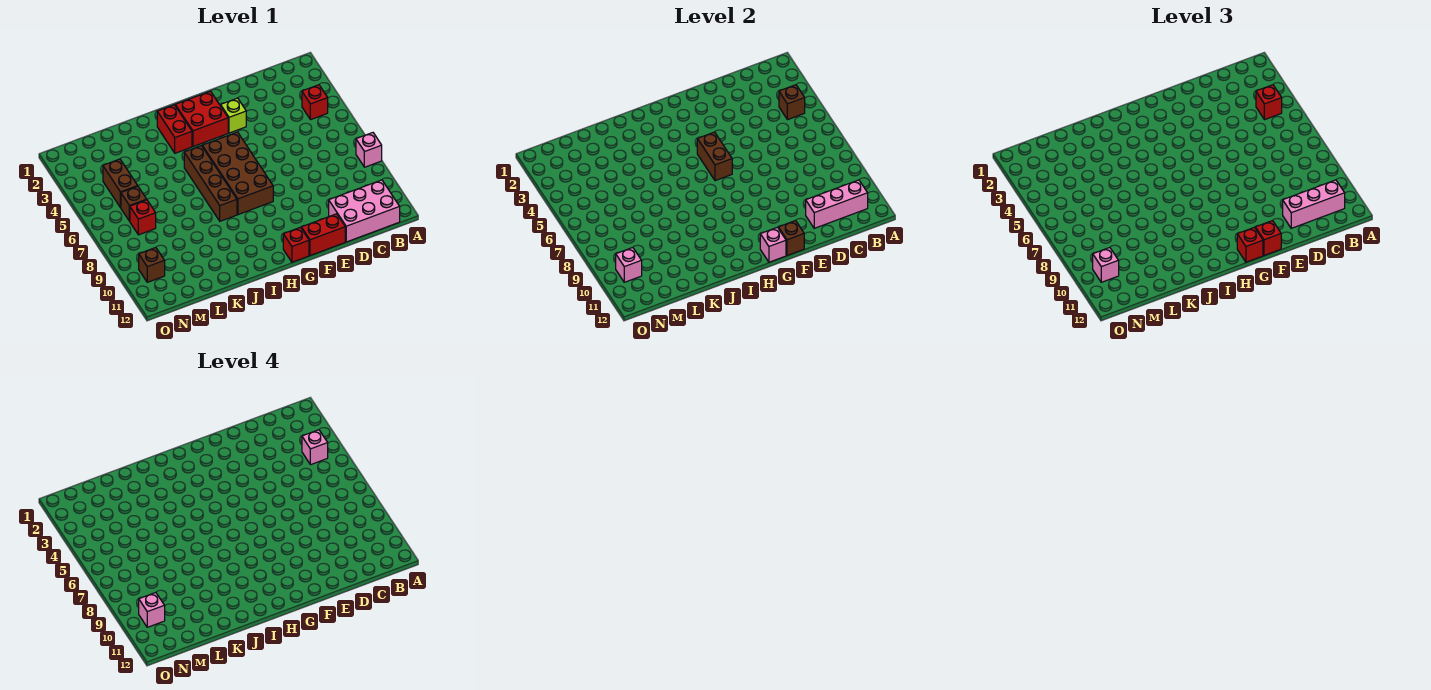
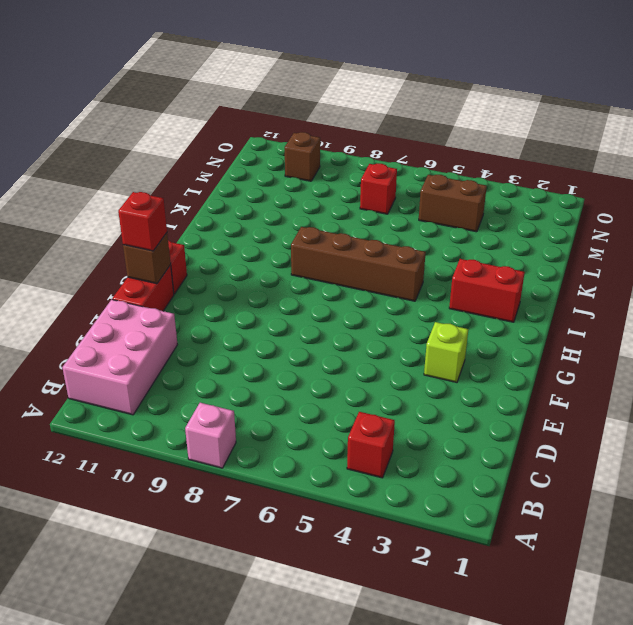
none -> red brick G2:H3 level 1
none -> brown brick G5:H8 level 1
none -> brown brick M6 level 1

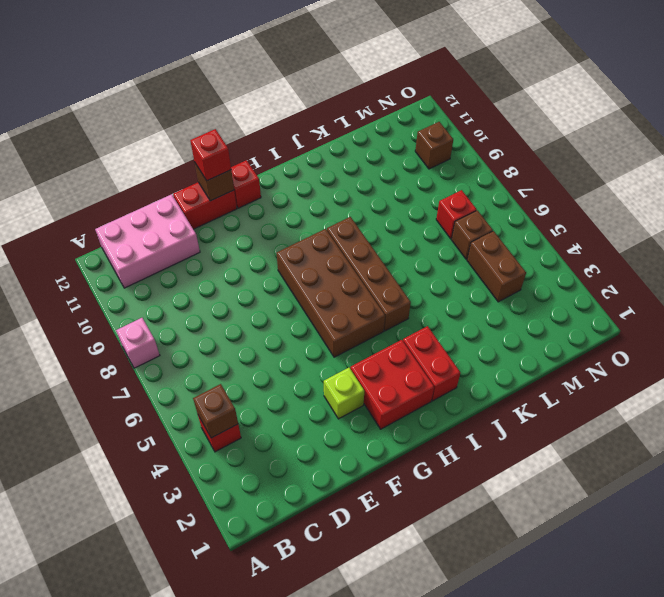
none -> pink brick B11:D11 level 2
none -> brown brick G5:G6 level 2
none -> pink brick G12 level 2

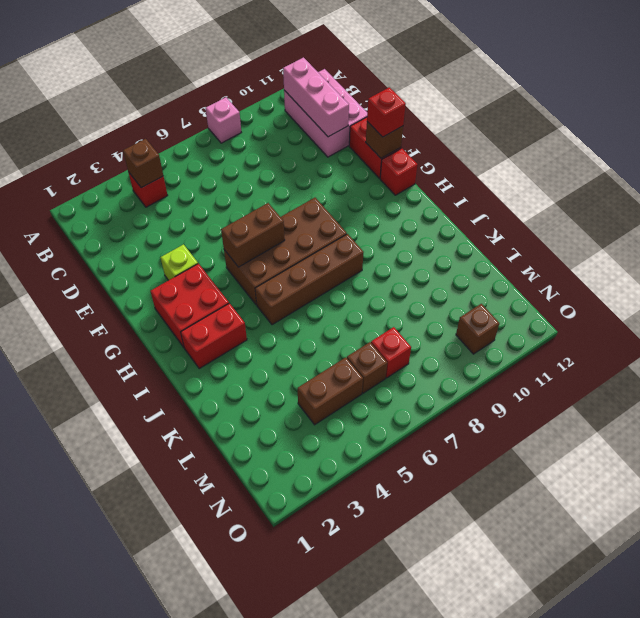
none -> pink brick G12 level 2
none -> pink brick N10 level 2
none -> red brick B4 level 3

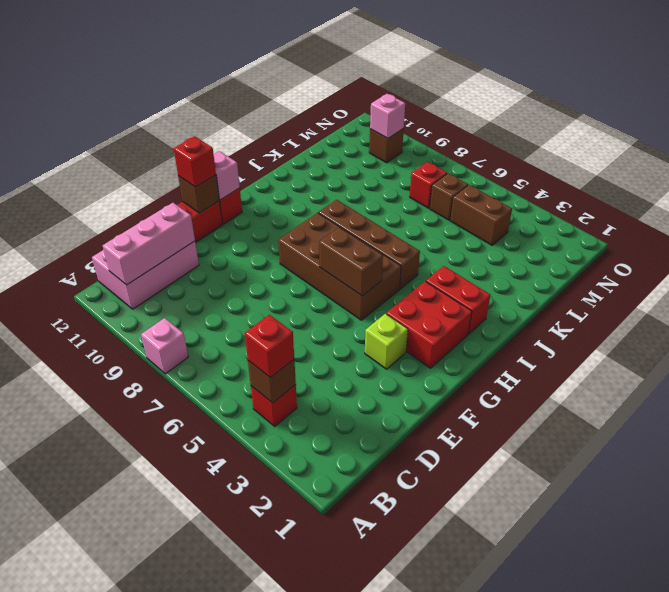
none -> pink brick B11:D11 level 3
none -> red brick G12 level 3
none -> pink brick N10 level 3

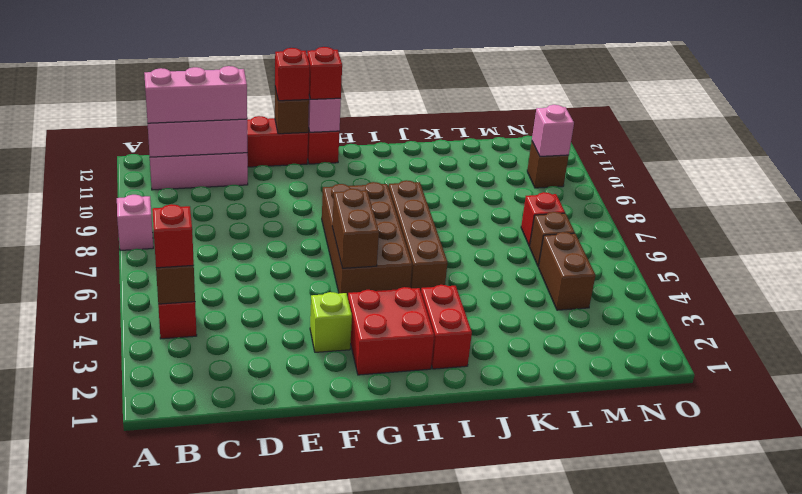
none -> pink brick N10 level 3
none -> pink brick B4 level 4
none -> pink brick N10 level 4

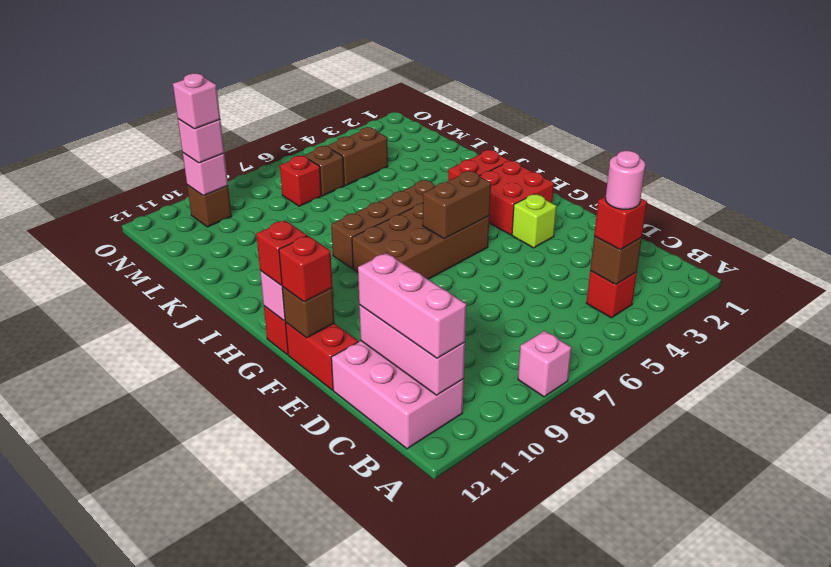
pink round brick B4 level 4 -> pink brick B4 level 4

